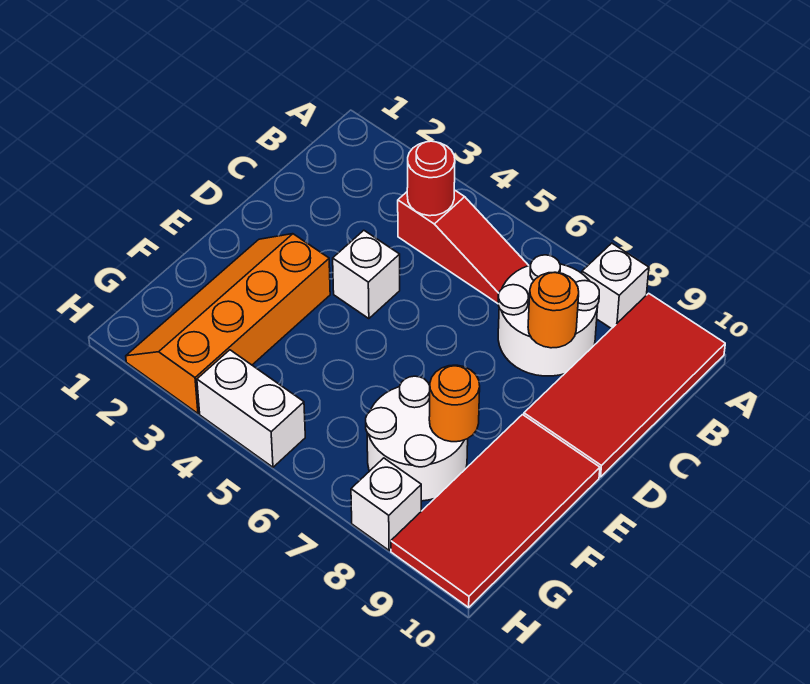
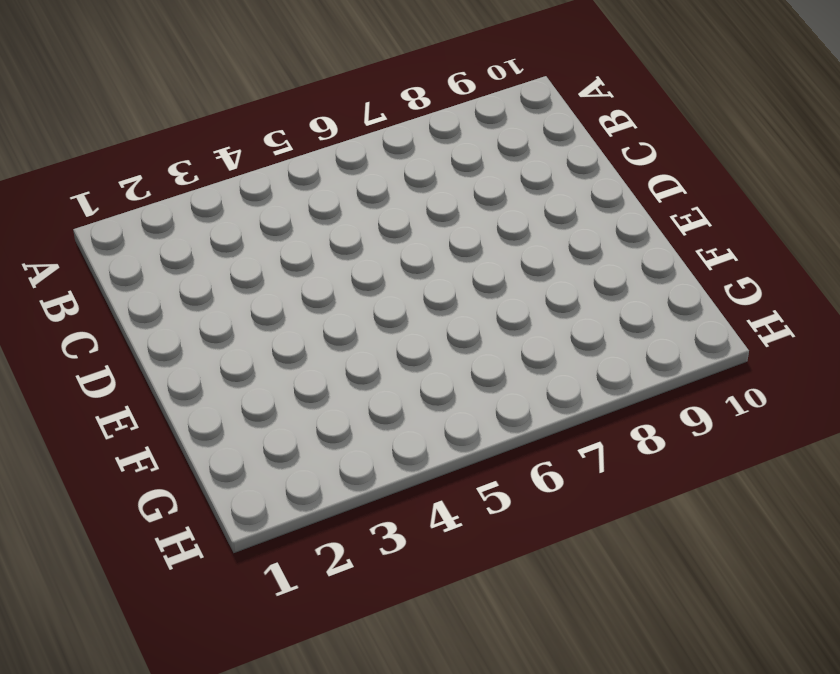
none -> white brick A8 level 1
none -> red tile A9:D10 level 1
none -> red slope B4:B6 level 1 top 4

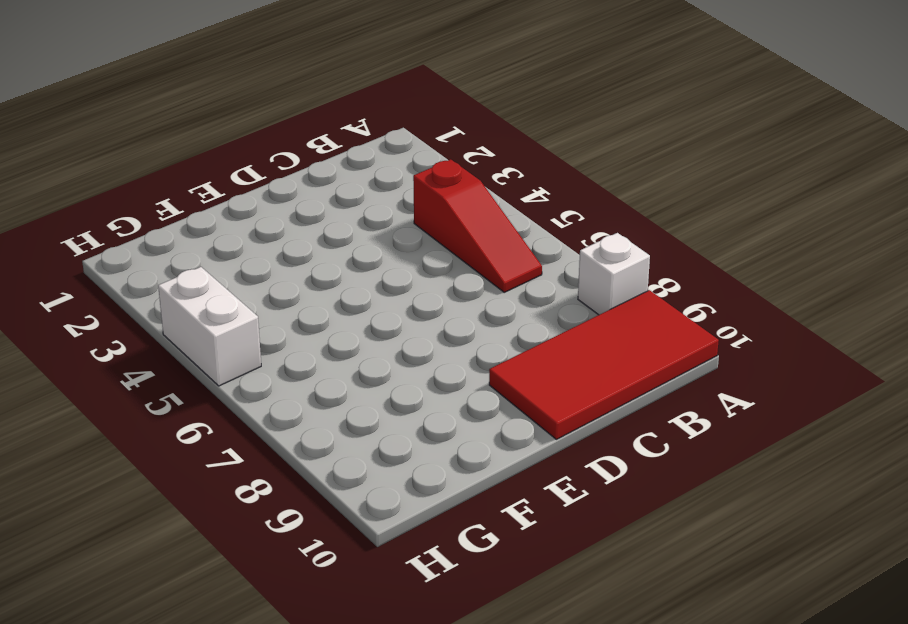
none -> white round brick B7:C8 level 1
none -> white brick D4 level 1
none -> orange slope E2:H3 level 1 top 3

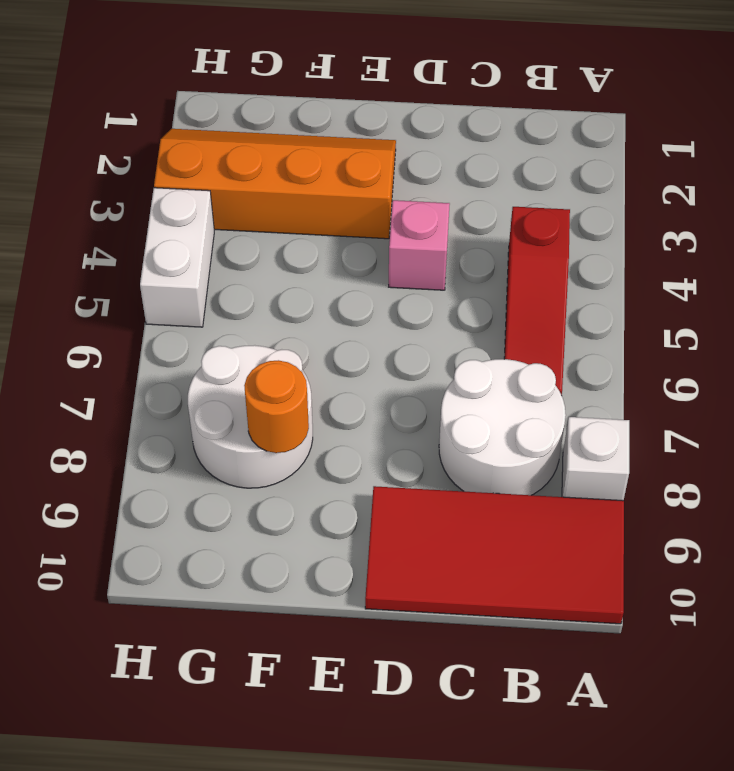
pink brick D4 level 1 -> white brick D4 level 1
none -> red tile E9:H10 level 1
none -> white brick H8 level 1
none -> red round brick B4 level 2

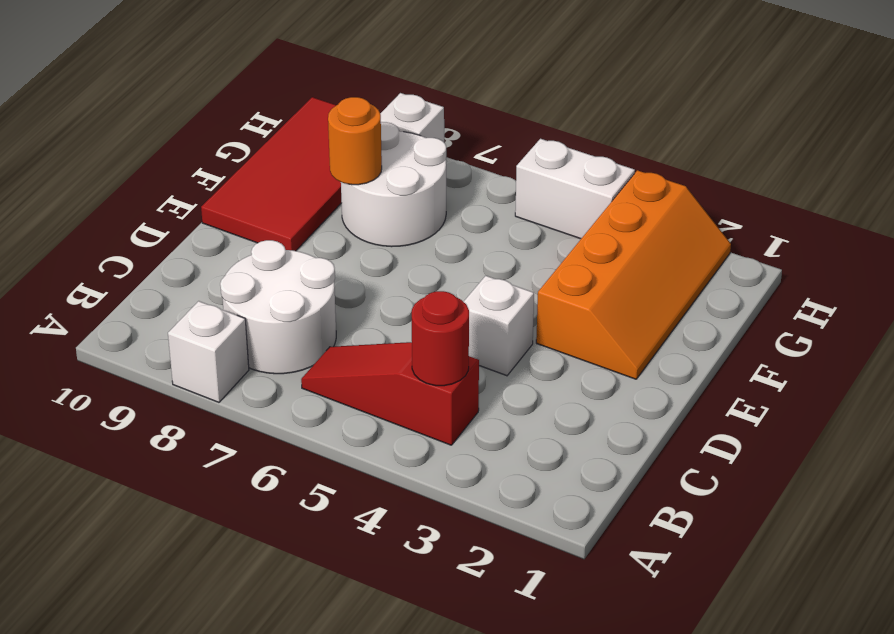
none -> red tile A9:D10 level 1
none -> orange round brick C8 level 2

